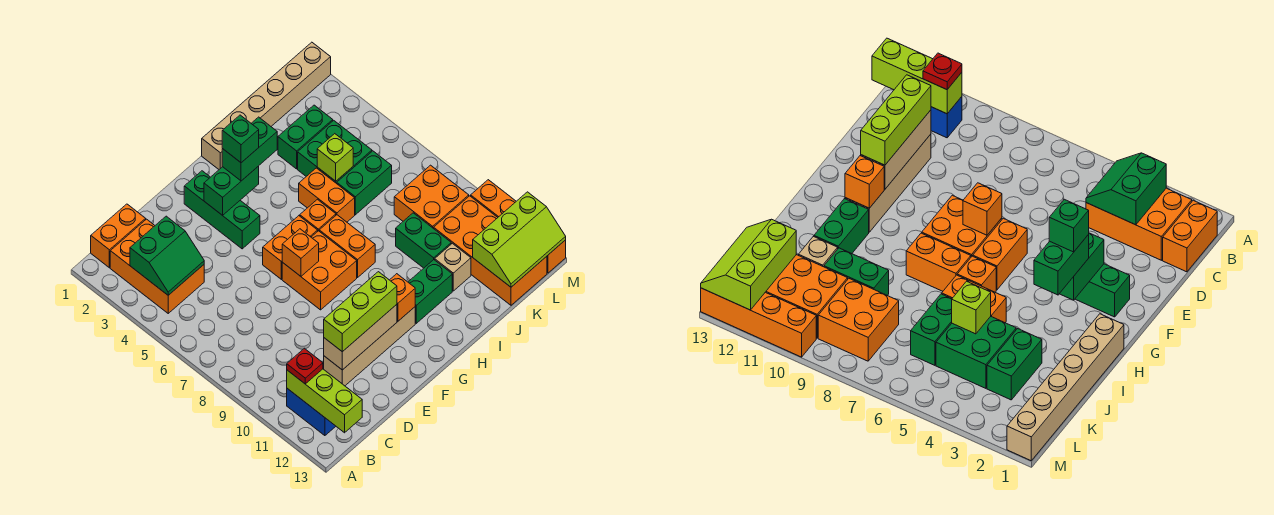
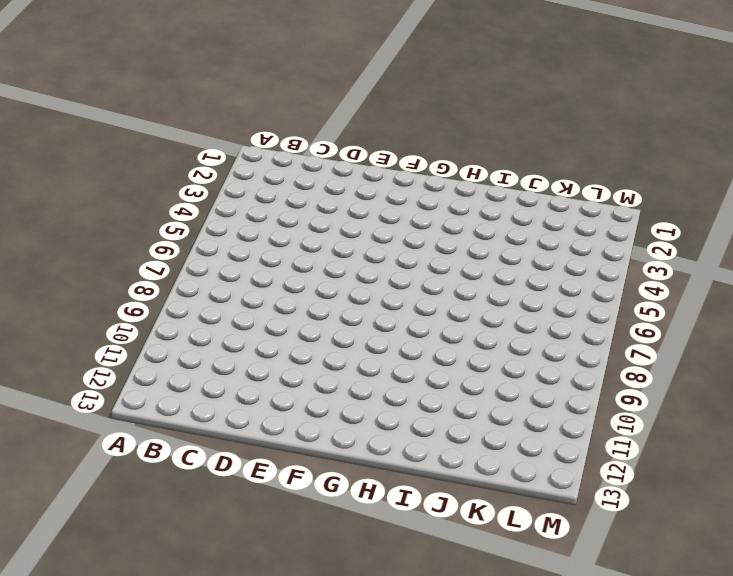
none -> orange brick B1:C1 level 1
none -> orange brick B2:C4 level 1
none -> blue brick B11:B12 level 1
none -> tan brick D11:G11 level 1

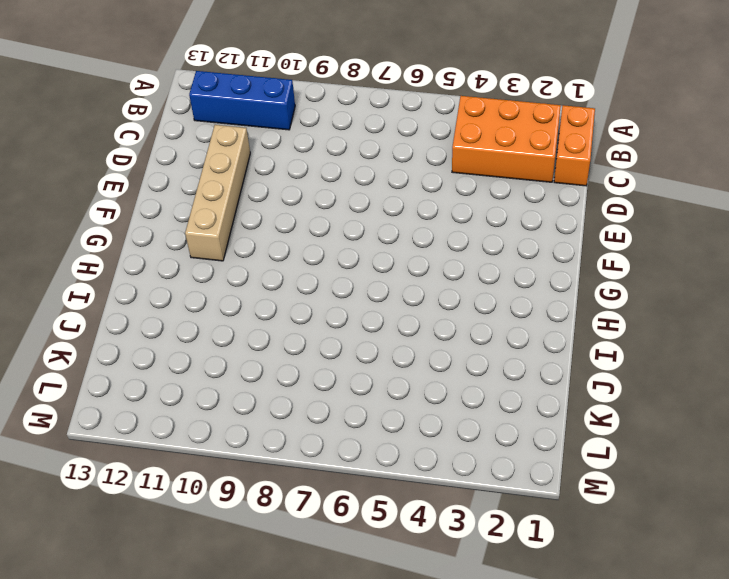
blue brick B10:B12 level 1 -> blue brick B11:B12 level 1
none -> green brick F2:F4 level 1
none -> orange brick F6:G6 level 1
none -> orange brick F7:G8 level 1
none -> tan brick H1:M1 level 1

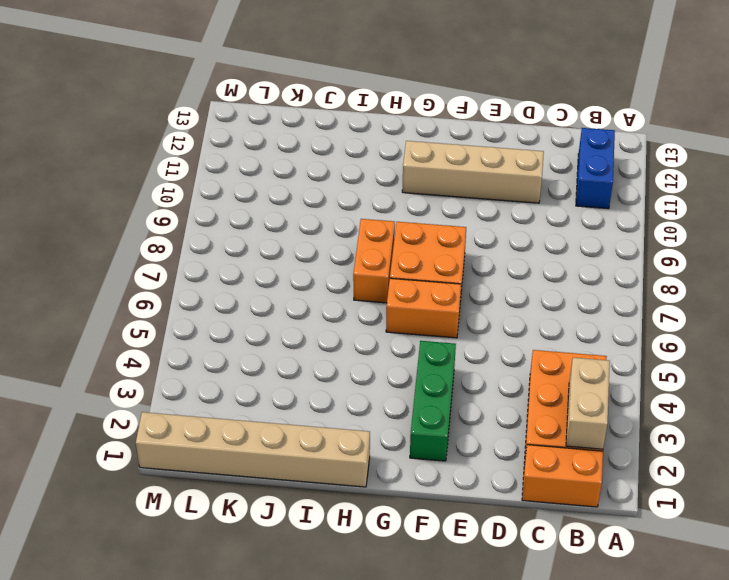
tan brick B2:B3 level 2 -> green slope B3:C4 level 2 top 3
none -> orange brick H6 level 1
none -> green brick H11:I11 level 1
none -> orange brick I5:I6 level 1
none -> green brick J3:K3 level 1

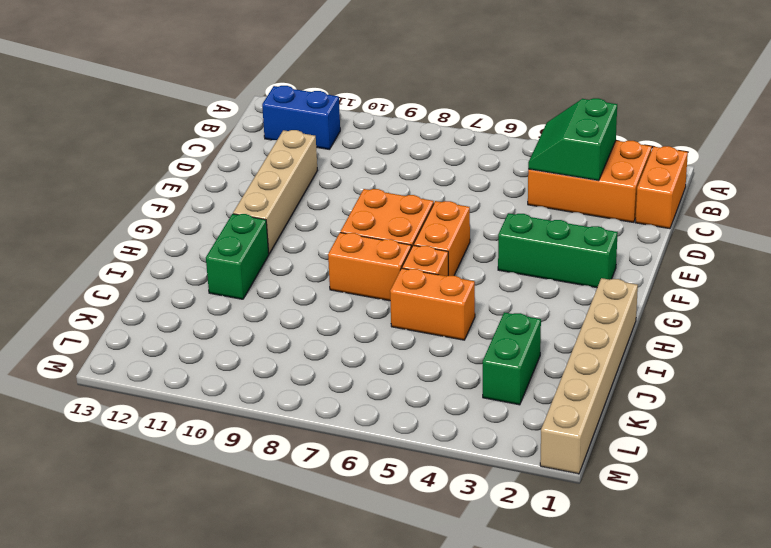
none -> green brick J4:K5 level 1
none -> green brick J6:K6 level 1
none -> green brick J9:J10 level 1
none -> tan brick J11 level 1

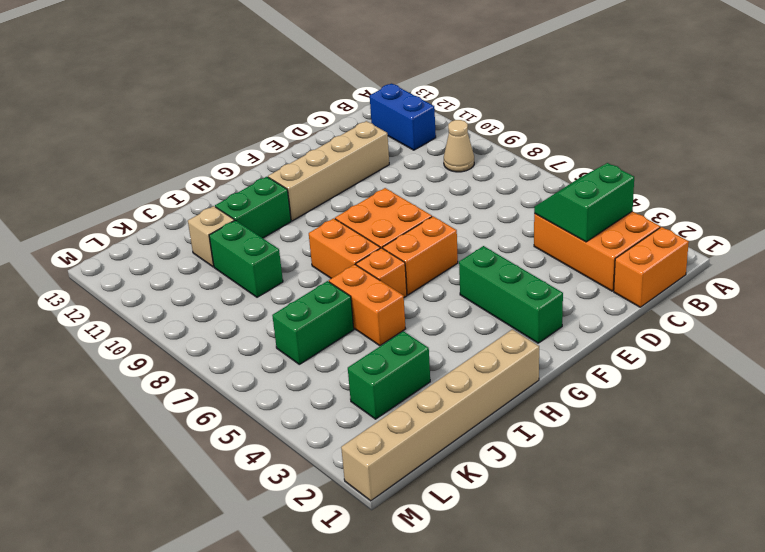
tan cone B9 level 1 -> none
none -> green brick J4:K5 level 1
none -> orange brick K8:L9 level 1
none -> orange brick K10:L13 level 1
none -> orange brick M10:M13 level 1

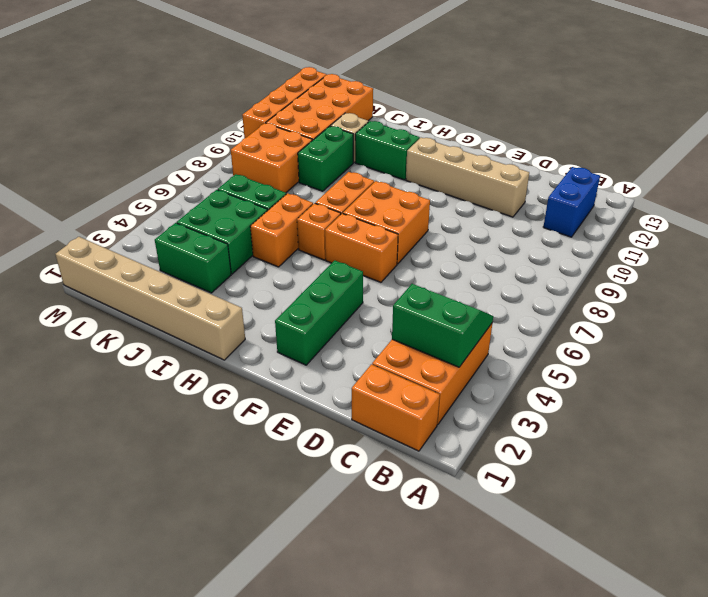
none -> lime brick B11:B13 level 2
none -> tan brick D11:F11 level 2
none -> green brick F3:G3 level 2
none -> orange brick F7 level 2

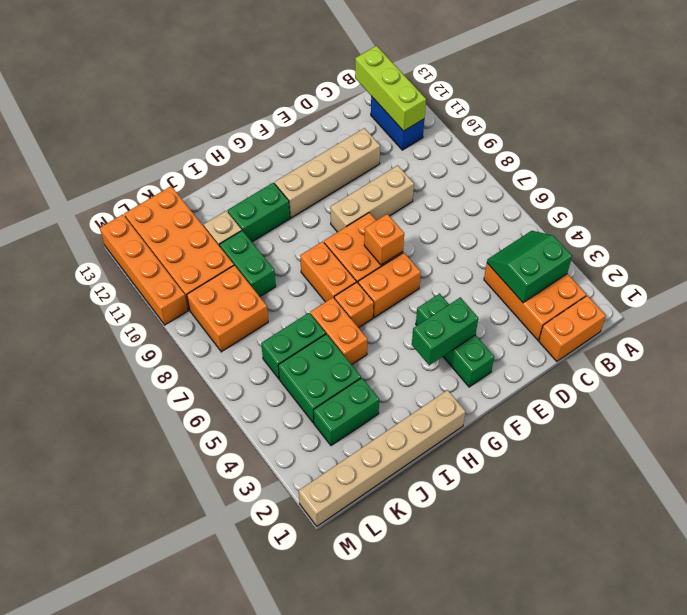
tan brick D9:F9 level 1 -> tan brick D11:F11 level 2
none -> orange brick G11 level 2
none -> lime brick J5 level 2
none -> lime slope K12:M13 level 2 top 12
none -> red plate B11 level 3

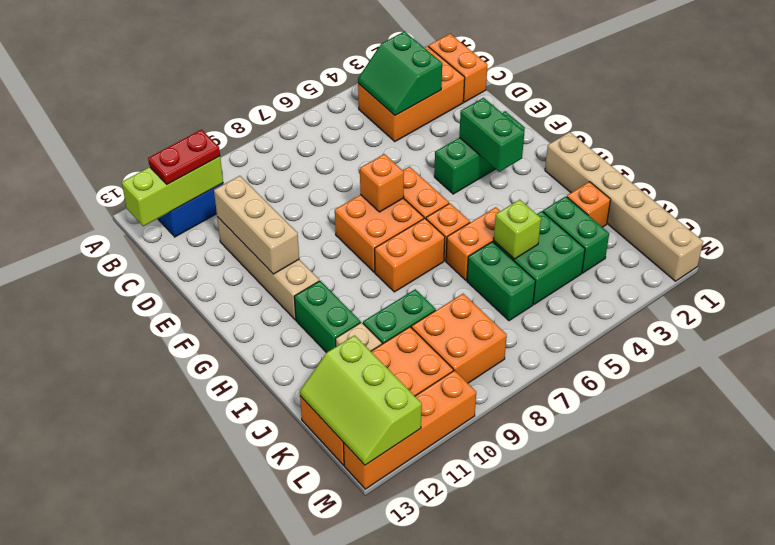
red plate B11:B12 level 3 -> red plate B11 level 3
orange brick J2 level 1 -> orange brick G11 level 2
none -> lime brick D11:F11 level 3
none -> green brick G3:H3 level 3
none -> green brick G3 level 4

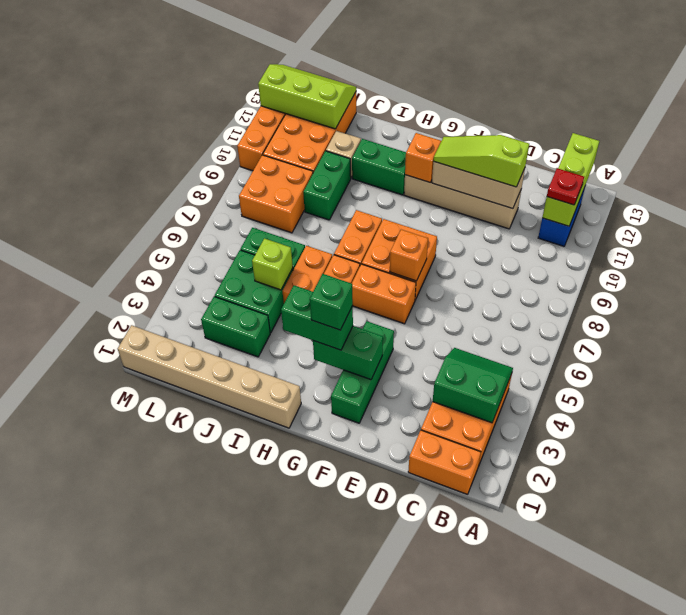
lime slope D11:F11 level 3 top D -> lime brick D11:F11 level 3

